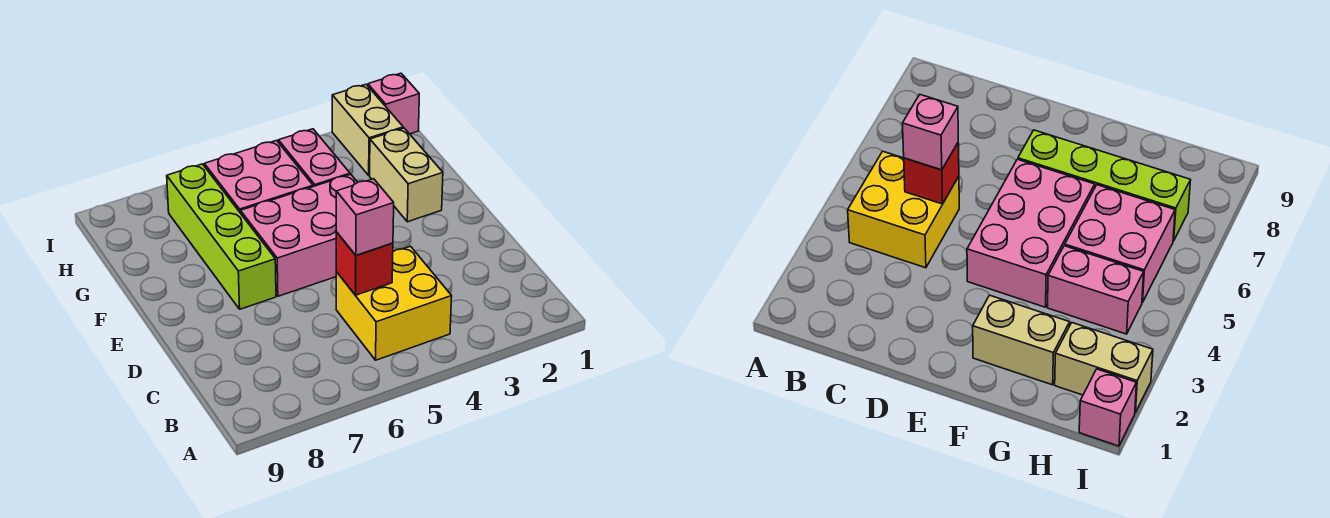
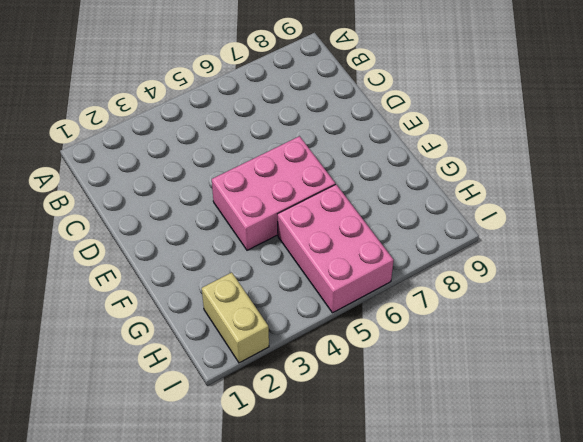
pink brick G5:I6 level 1 -> pink brick G5:H6 level 1
none -> yellow brick B4:C5 level 1
none -> lime brick E7:H7 level 1

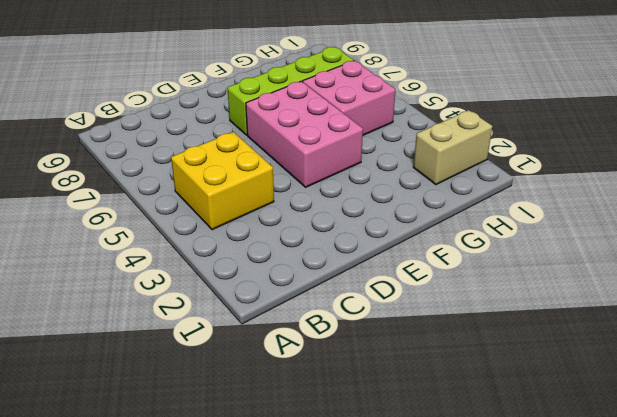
none -> tan brick F2:G2 level 1
none -> pink brick G4:H4 level 1

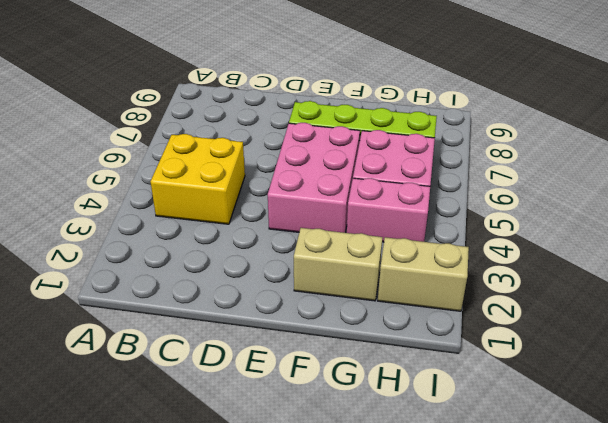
none -> pink brick I1 level 1
none -> red brick C5 level 2

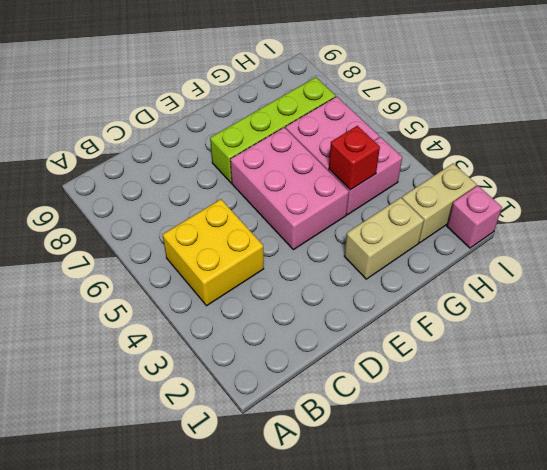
red brick G4 level 2 -> red brick C5 level 2
none -> pink brick C5 level 3

